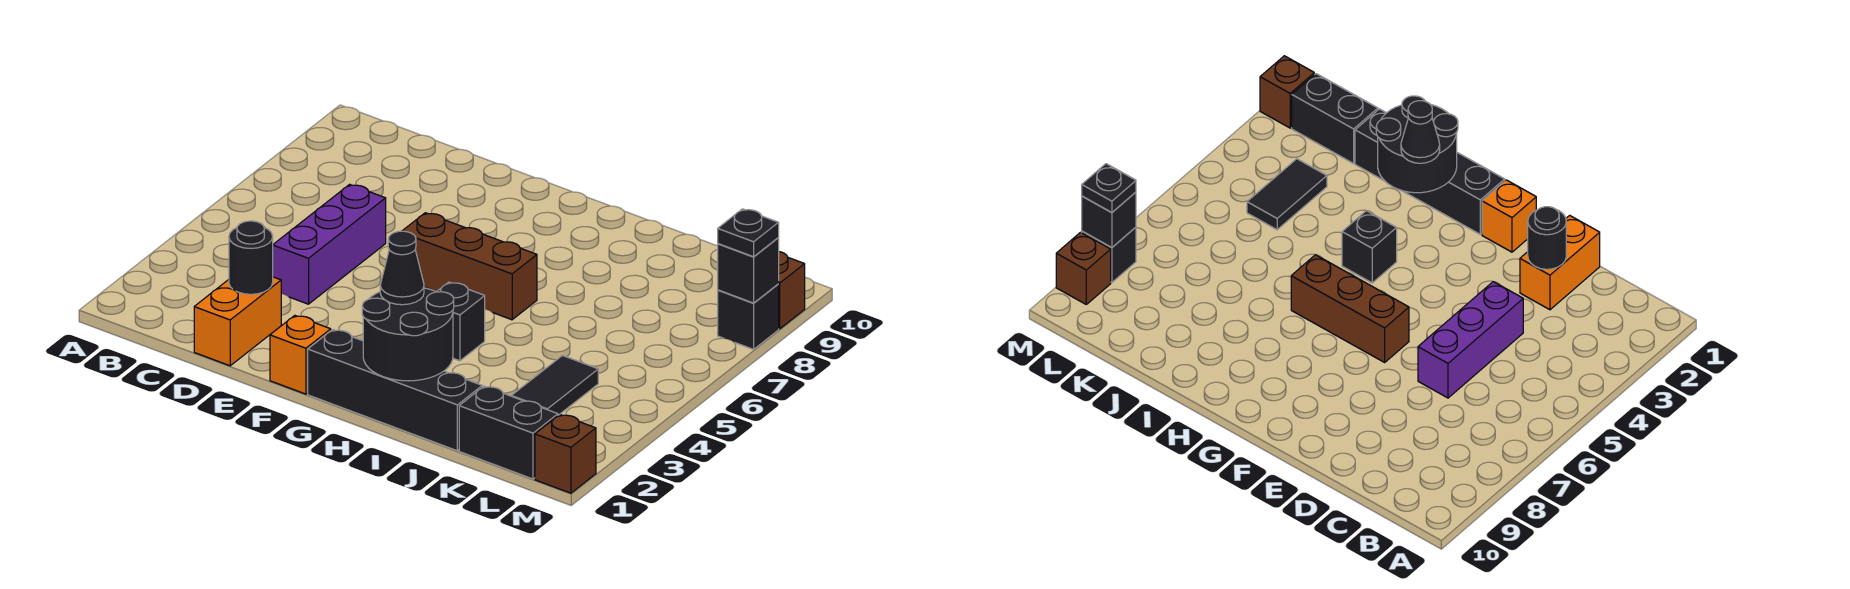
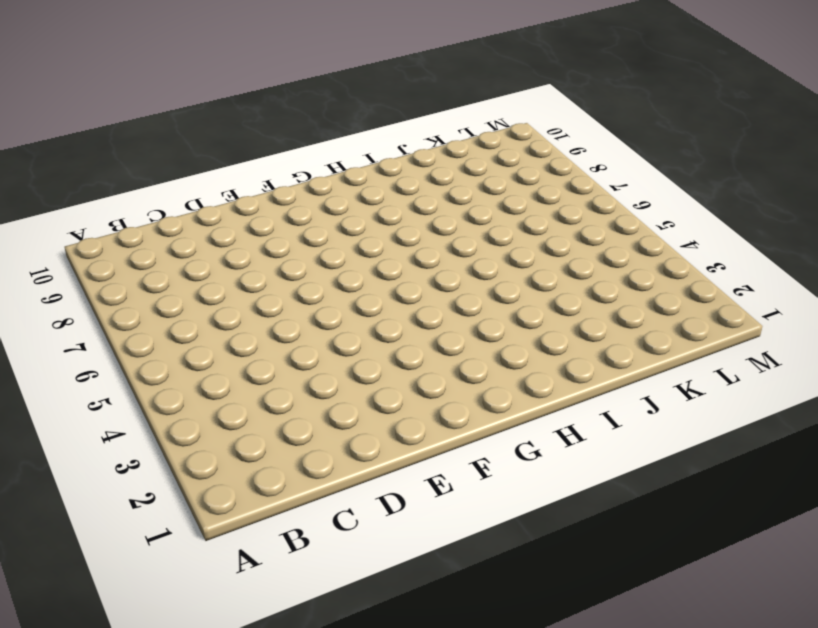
none -> orange brick D1:D2 level 1
none -> purple brick D4:D6 level 1
none -> orange brick F1 level 1

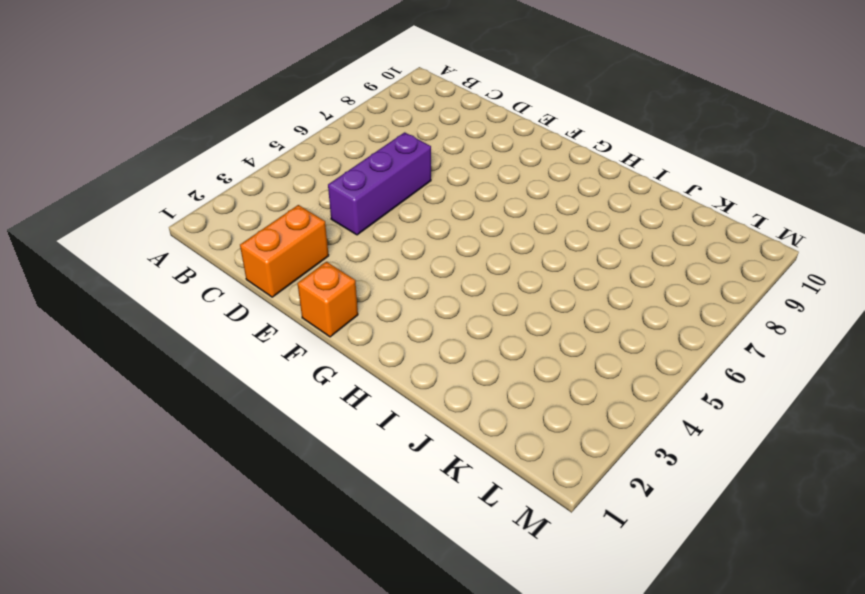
none -> brown brick F6:H6 level 1
none -> black brick G1:J1 level 1
none -> black brick H4 level 1

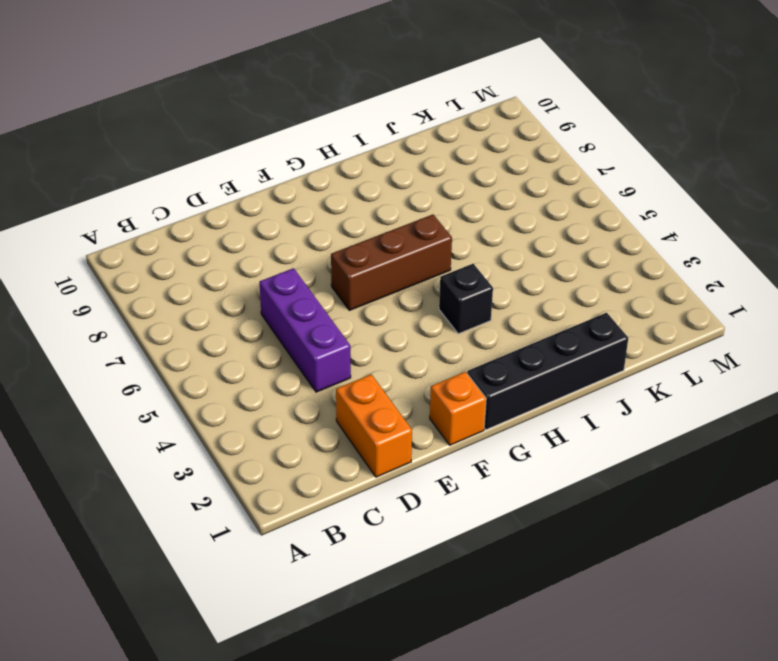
none -> black brick K1:L1 level 1
none -> black tile K3:K4 level 1
none -> brown brick M1 level 1

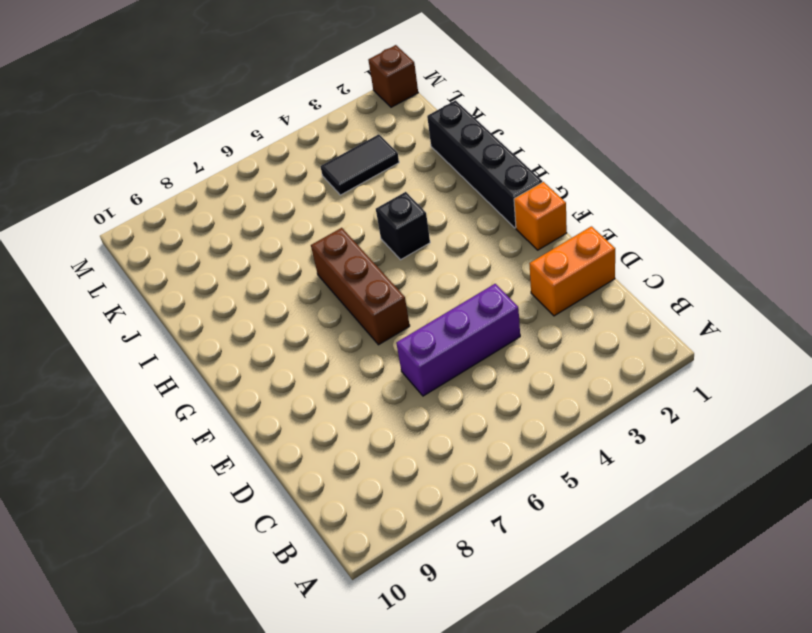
none -> black brick K1:L1 level 1
none -> black brick M8 level 1
none -> brown brick M9 level 1

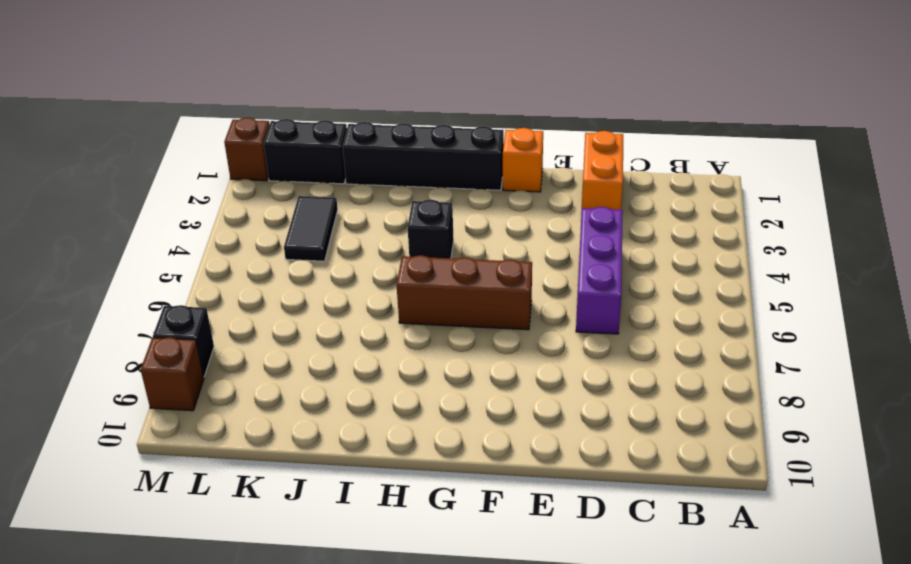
none -> black round brick D2 level 2
none -> black round brick H1:I2 level 2
none -> black brick M8 level 2

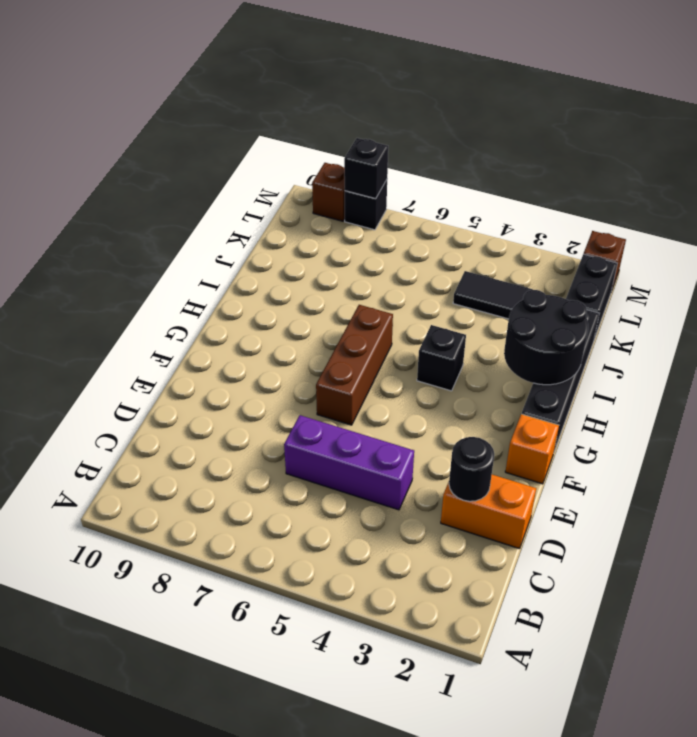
none -> black cone H2 level 3
none -> black plate M8 level 3

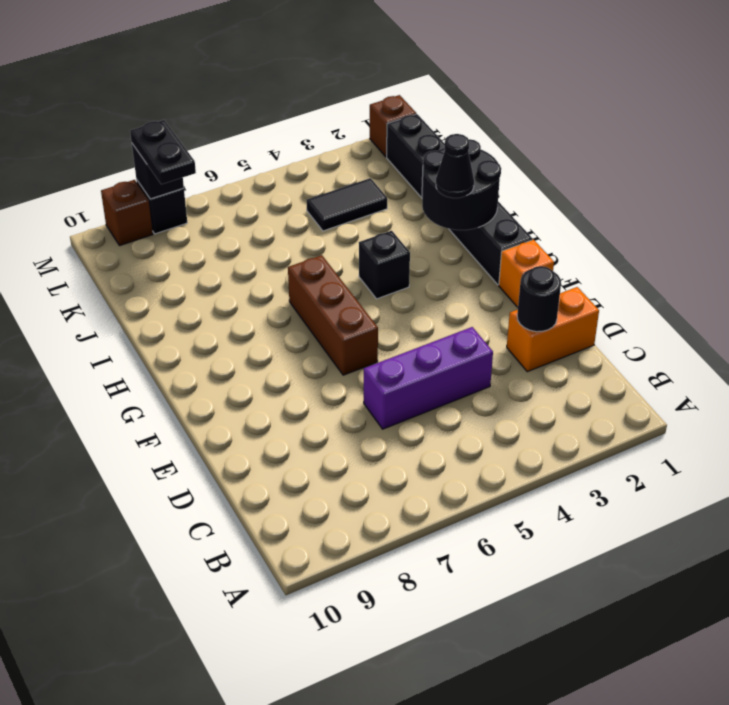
black plate L8:M8 level 3 -> black plate M8 level 3

